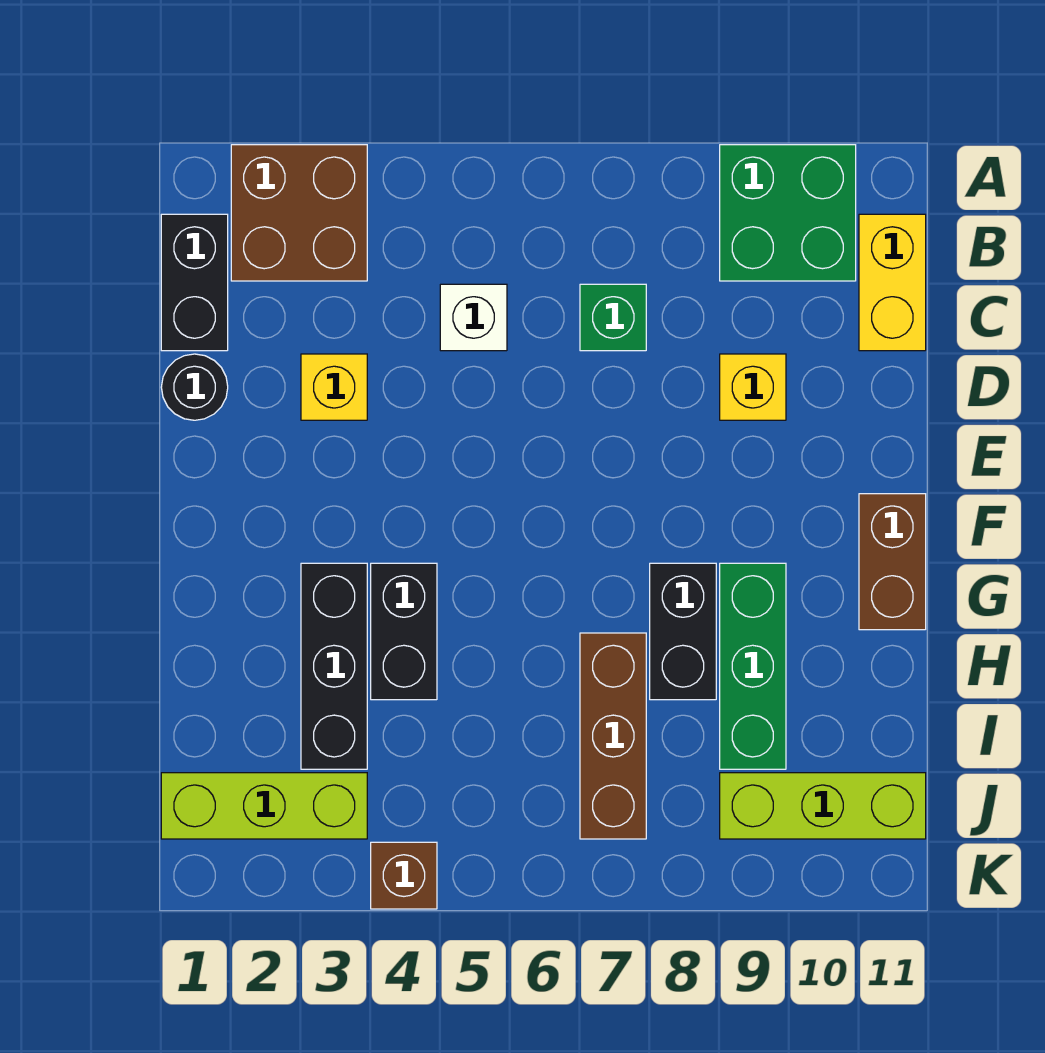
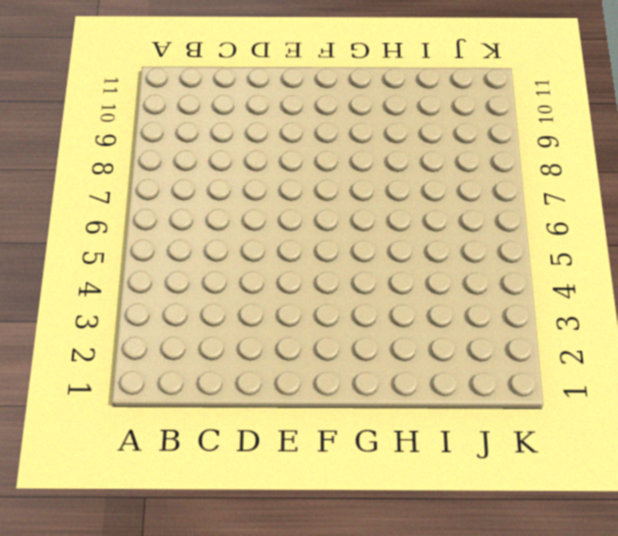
none -> brown brick A2:B3 level 1
none -> green brick A9:B10 level 1
none -> black brick B1:C1 level 1

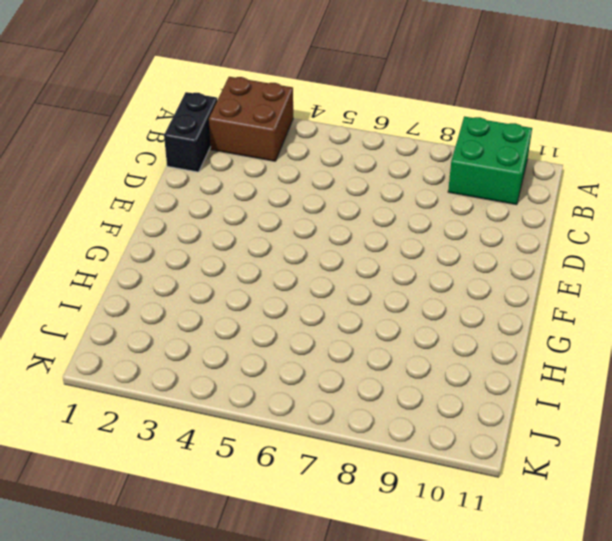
none -> yellow brick B11:C11 level 1
none -> white brick C5 level 1
none -> green brick C7 level 1

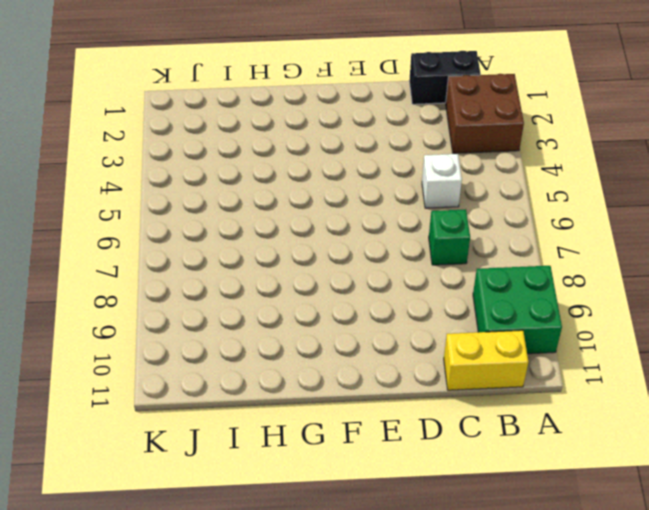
none -> black round brick D1 level 1
none -> yellow brick D3 level 1
none -> yellow brick D9 level 1

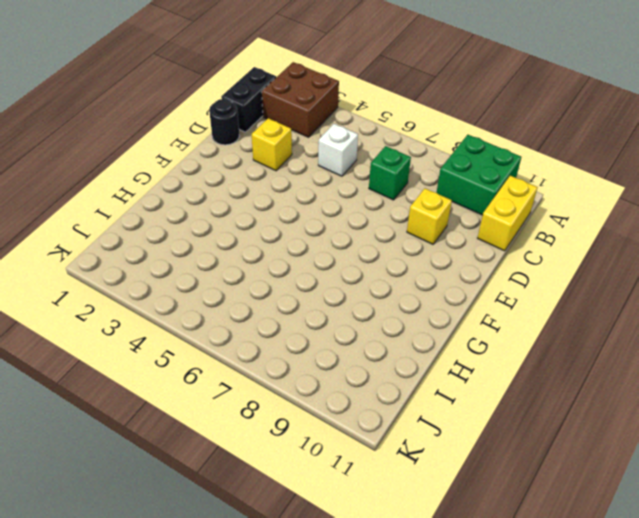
none -> brown brick F11:G11 level 1
none -> black brick G3:I3 level 1
none -> black brick G4:H4 level 1

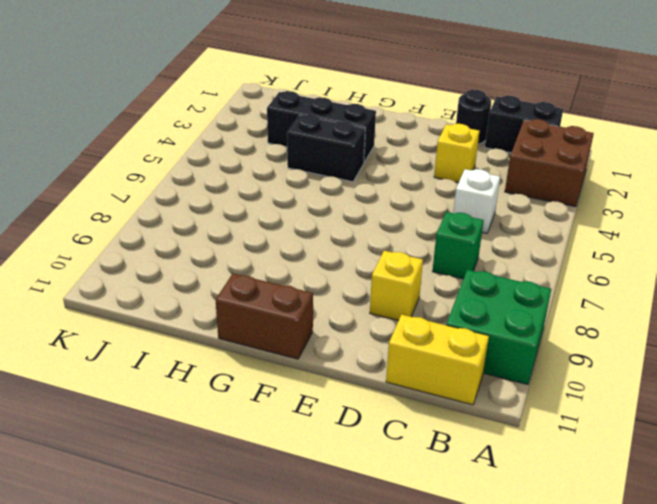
none -> black brick G8:H8 level 1
none -> green brick G9:I9 level 1
none -> brown brick H7:J7 level 1

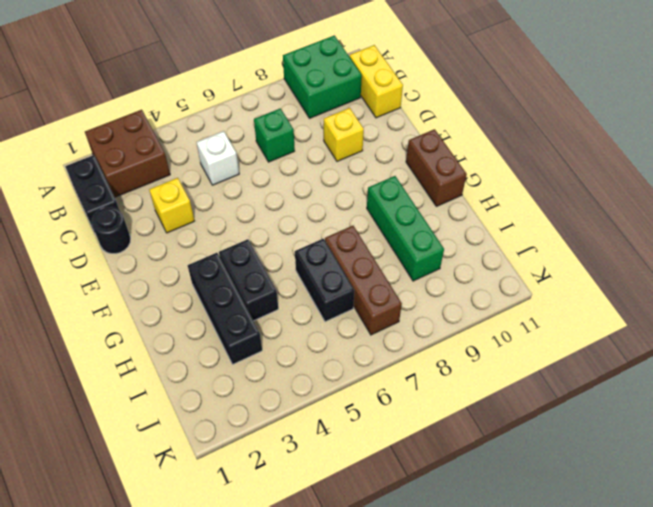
black brick H6:I6 level 1 -> black brick G8:H8 level 1
none -> lime brick J1:J3 level 1
none -> lime brick J9:J11 level 1
none -> brown brick K4 level 1

